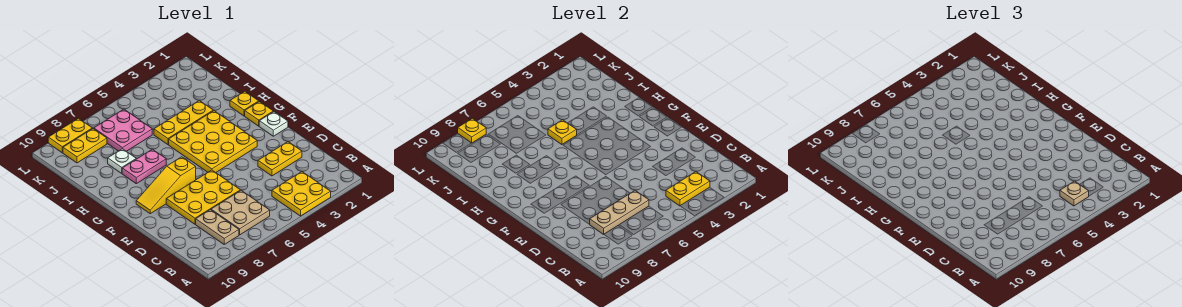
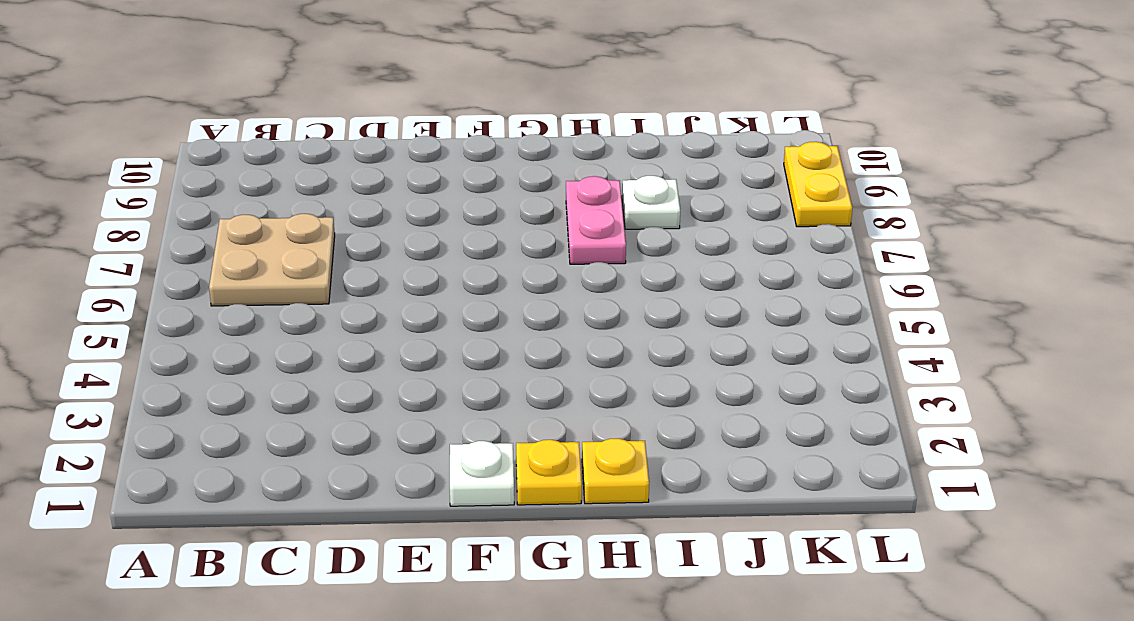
none -> yellow plate A3:B4 level 1
none -> tan plate B8:C8 level 1
none -> yellow plate D2:D3 level 1

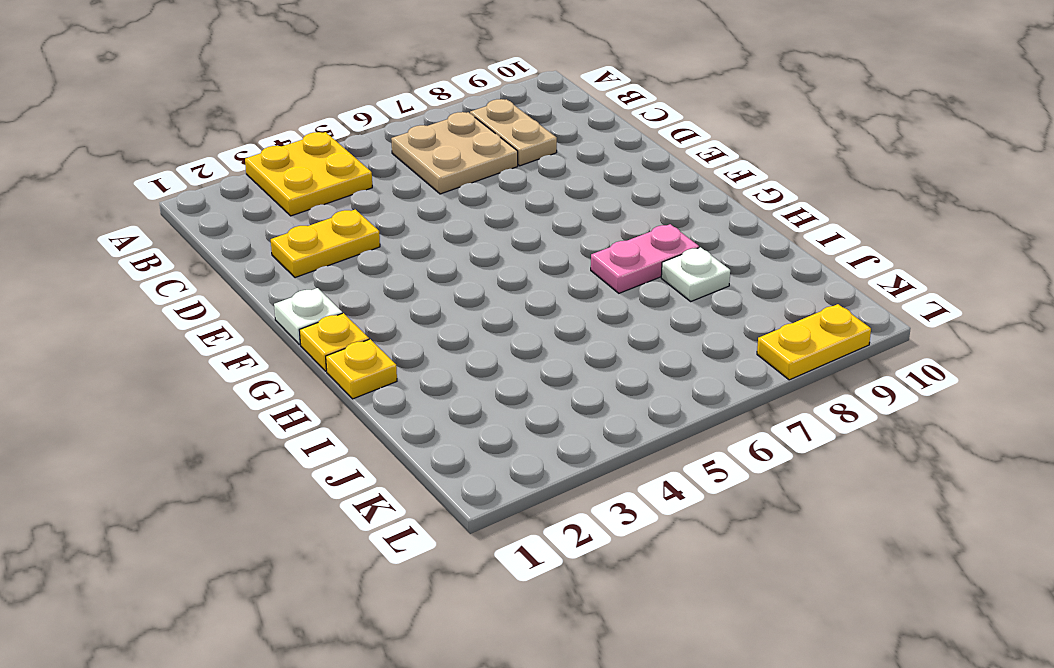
none -> yellow plate D6:E8 level 1
none -> yellow plate F3:H5 level 1
none -> yellow slope F7:F9 level 1 top 7

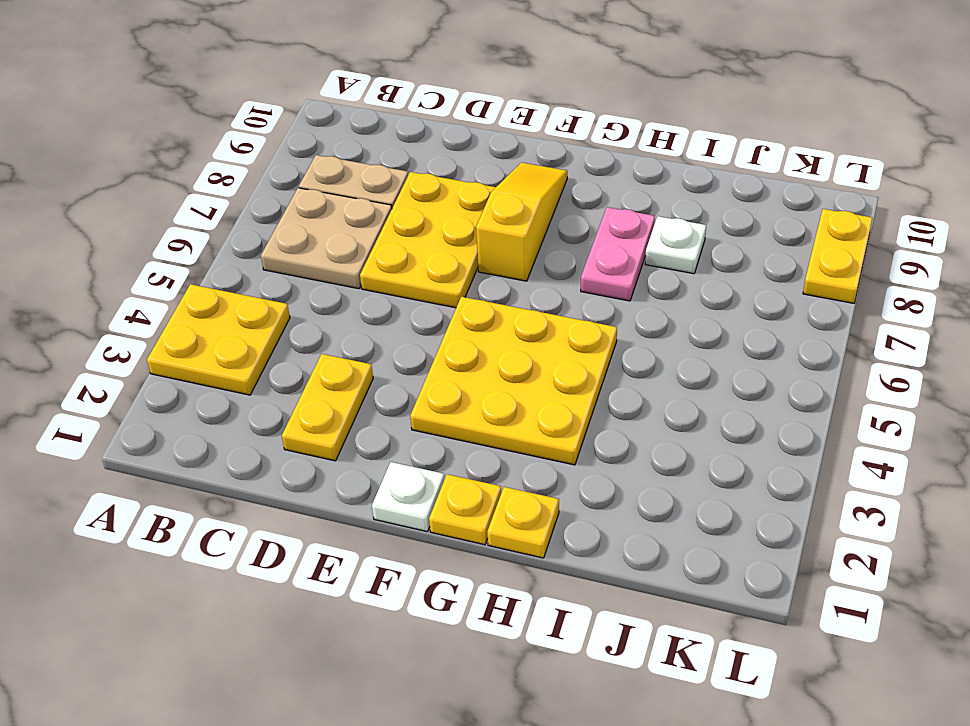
none -> yellow plate I3:I5 level 1
none -> pink plate J6:K7 level 1
none -> yellow plate K8:K9 level 1

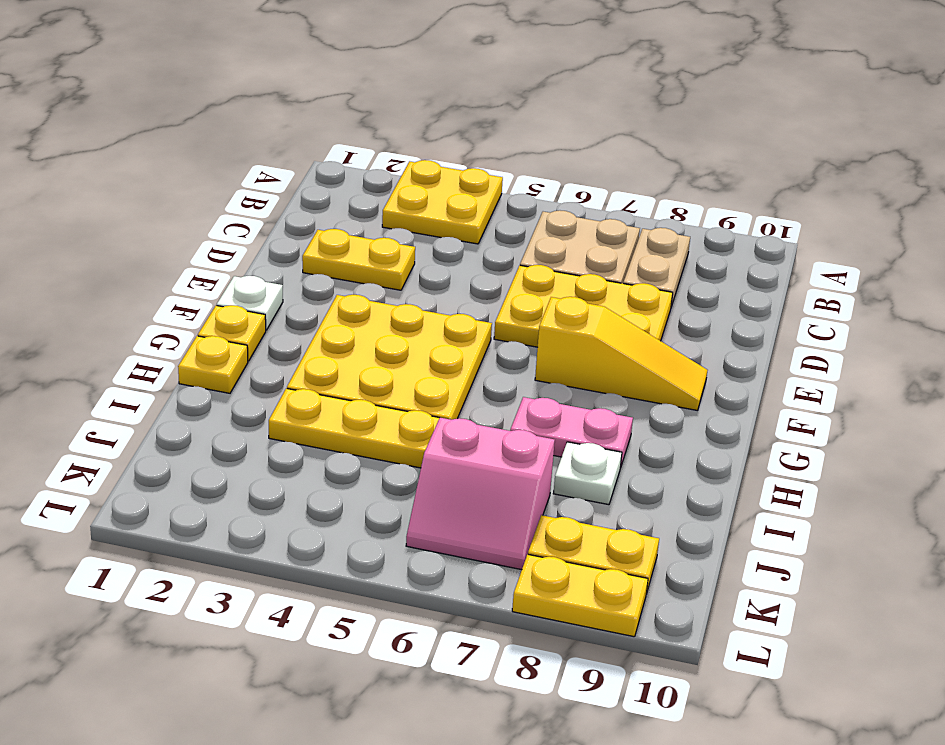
pink slope J6:K7 level 1 top J -> pink plate J6:K7 level 1
none -> yellow plate B3:B4 level 2
none -> tan plate C6:C8 level 2
none -> yellow plate I5 level 2

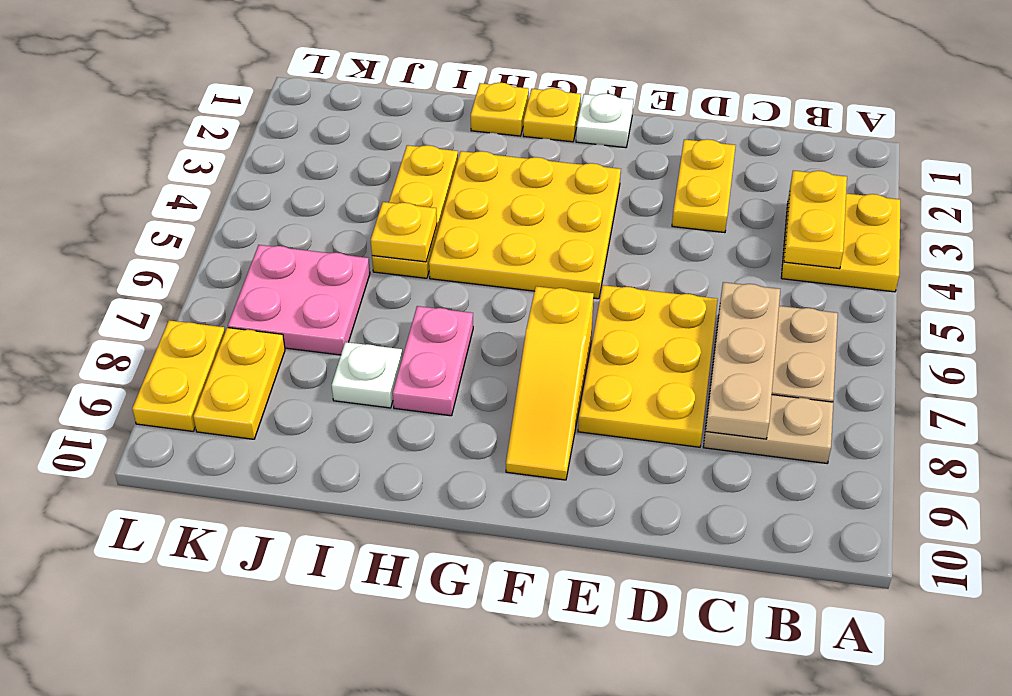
none -> yellow plate L8 level 2
none -> tan plate B4 level 3

